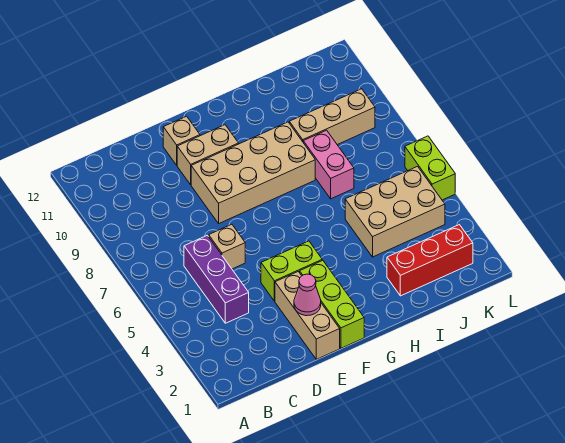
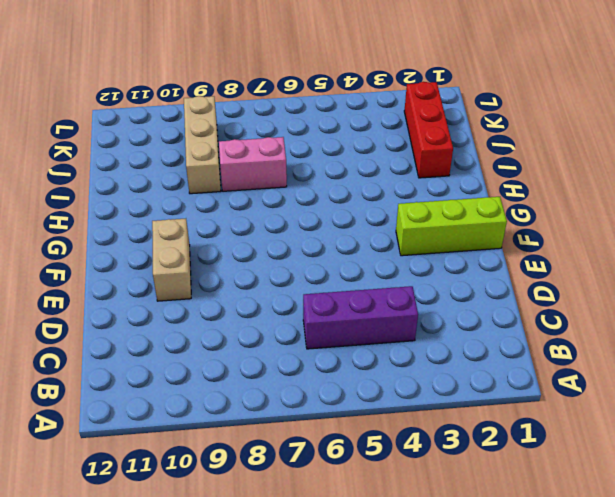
none -> tan brick D6 level 1
none -> tan brick E1:E3 level 1
none -> lime brick E4:F4 level 1

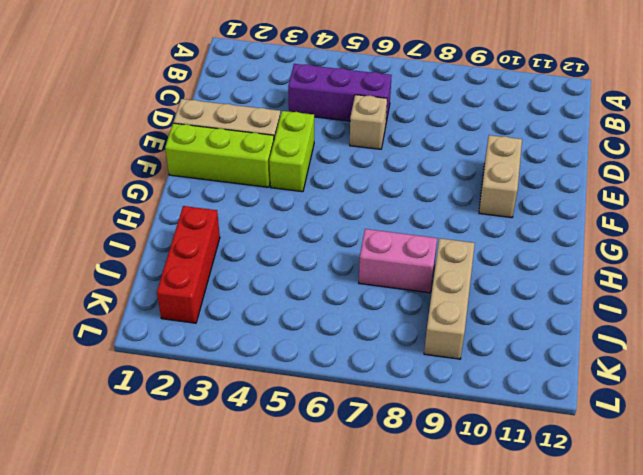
none -> tan brick E8:H9 level 1
none -> tan brick E11 level 1
none -> tan brick I4:K5 level 1

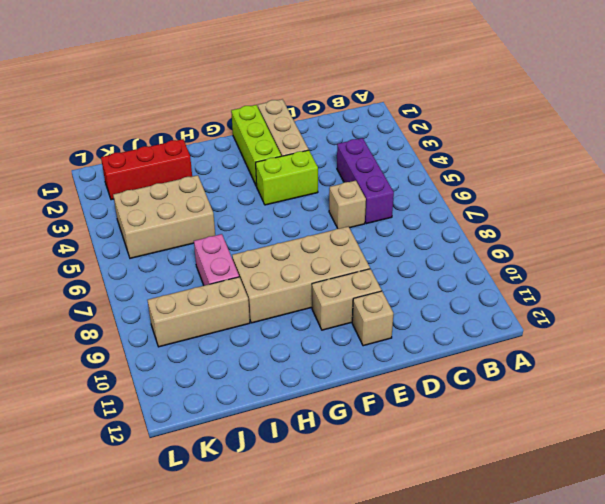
none -> lime brick L5:L6 level 1
none -> pink cone E2 level 2

